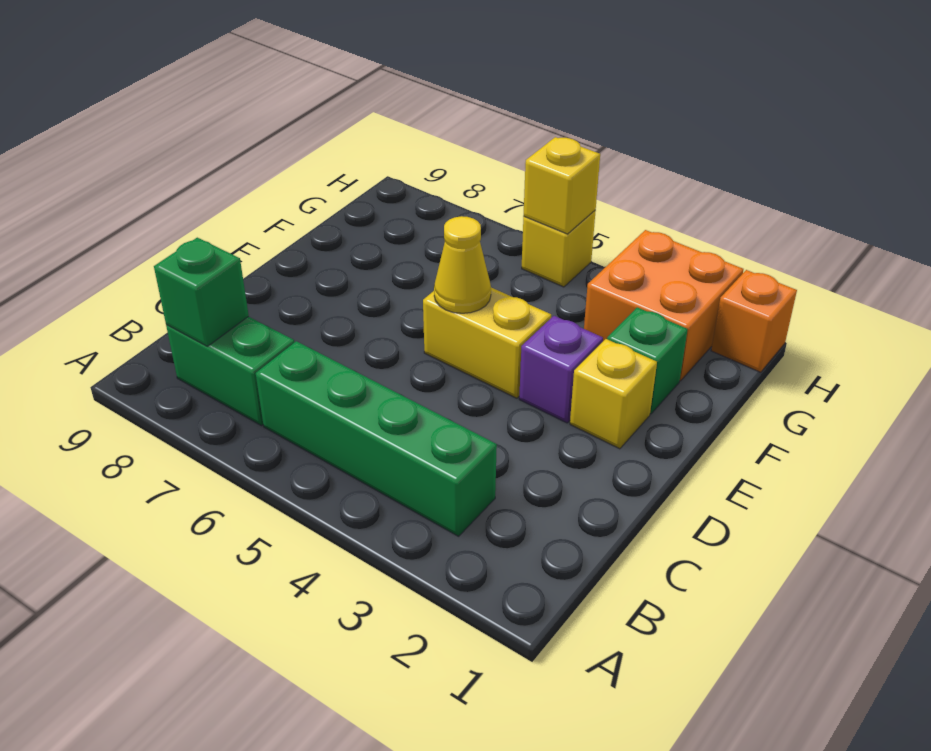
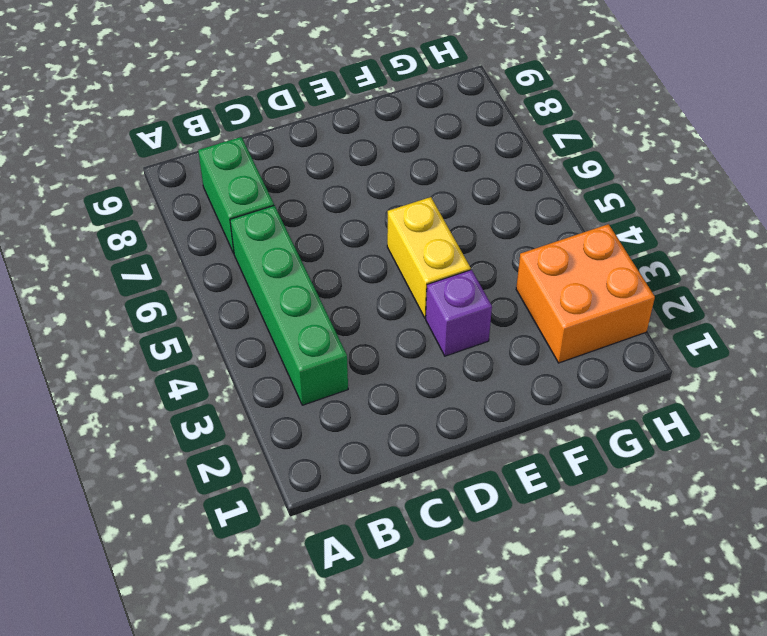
none -> yellow brick E2 level 1
none -> green brick F2 level 1
none -> orange brick H1 level 1

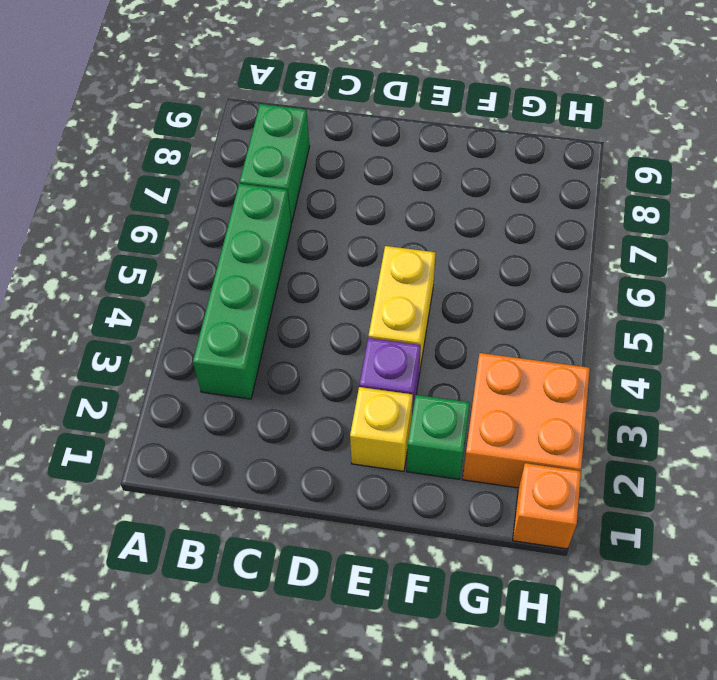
none -> yellow brick H5 level 1
none -> green brick B8 level 2
none -> yellow cone E5 level 2

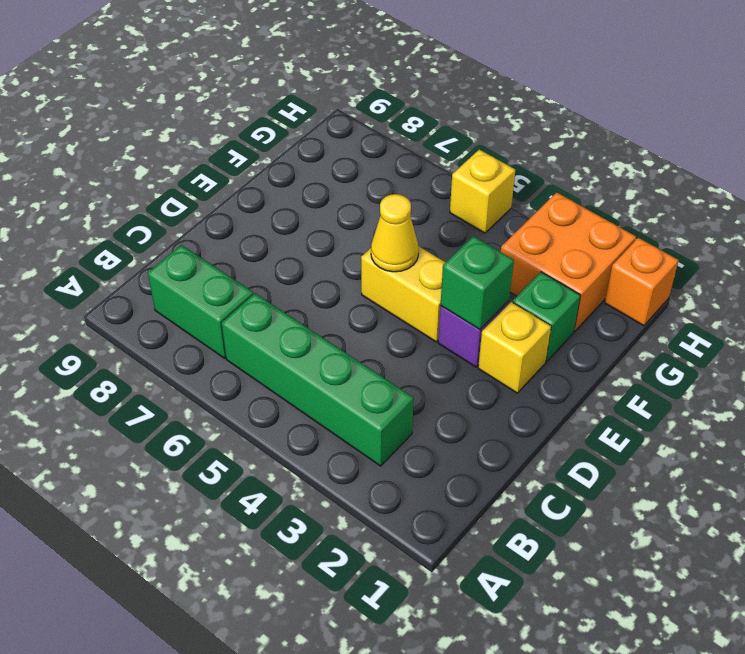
green brick E3 level 2 -> green brick B8 level 2
none -> yellow brick H5 level 2

